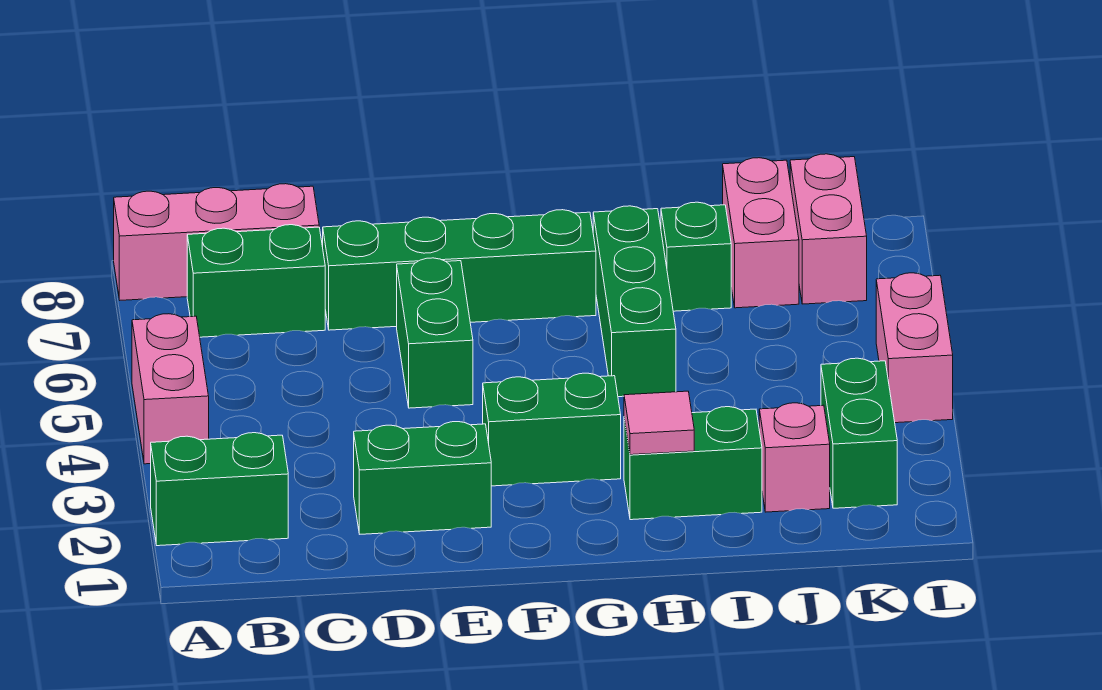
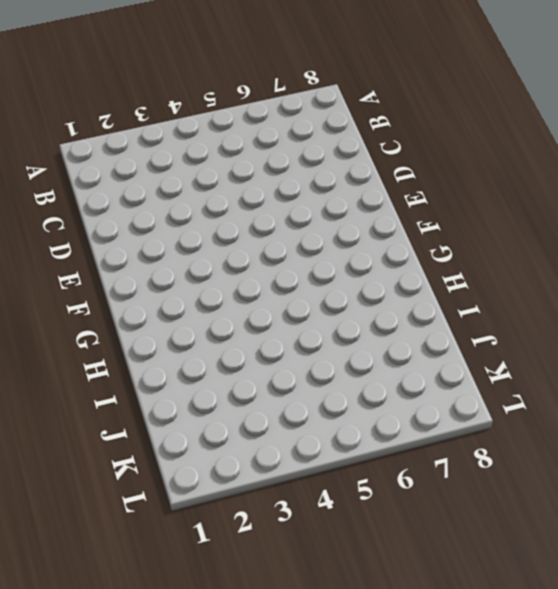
none -> green brick A2:B2 level 1
none -> pink brick A4:A5 level 1
none -> pink brick A8:C8 level 1

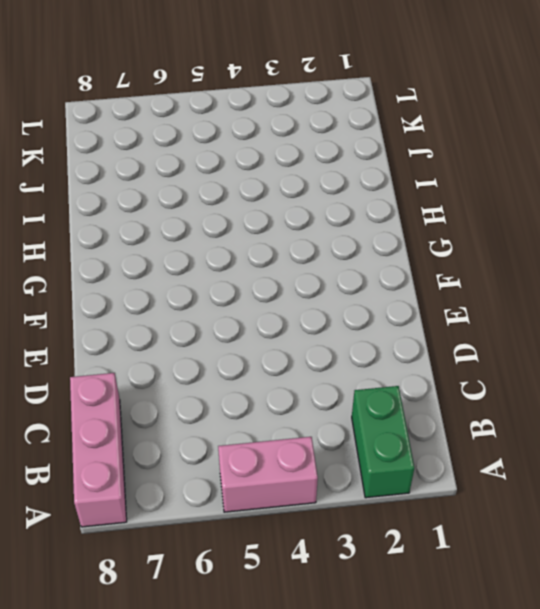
none -> green brick B7:C7 level 1
none -> green brick D2:E2 level 1
none -> green brick D7:G7 level 1

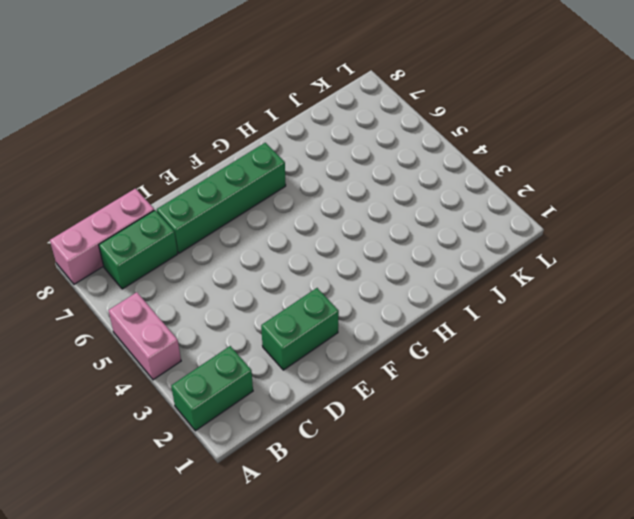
none -> green brick E5:E6 level 1
none -> green brick F3:G3 level 1
none -> green brick H2:I2 level 1

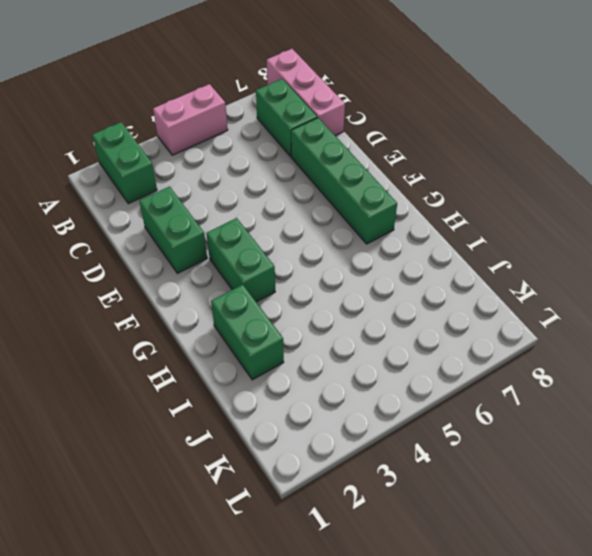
none -> green brick E5:E6 level 1
none -> green brick H5:H7 level 1
none -> green brick I7 level 1

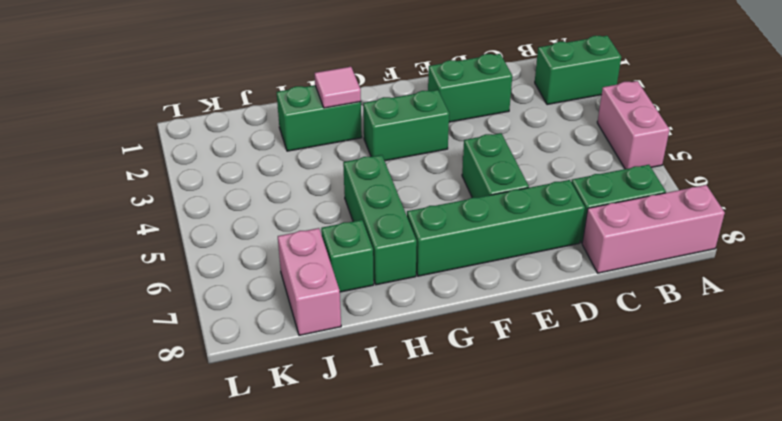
none -> pink brick J2 level 1
none -> green brick K2:K3 level 1
none -> pink brick K7:K8 level 1

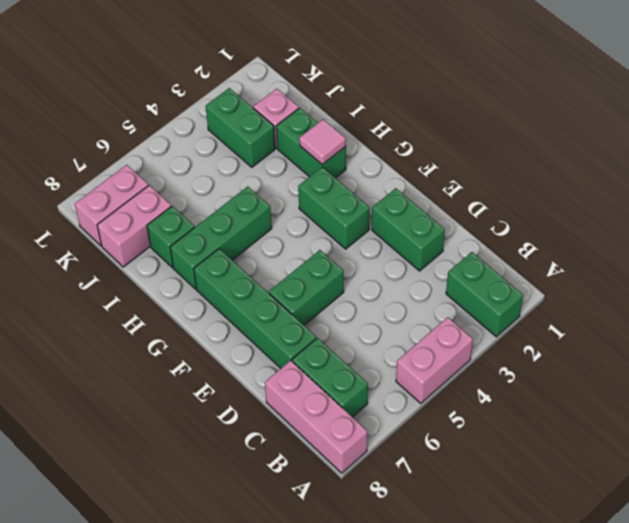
green brick J3:K3 level 1 -> green brick K2:K3 level 1
none -> pink brick L4:L5 level 1

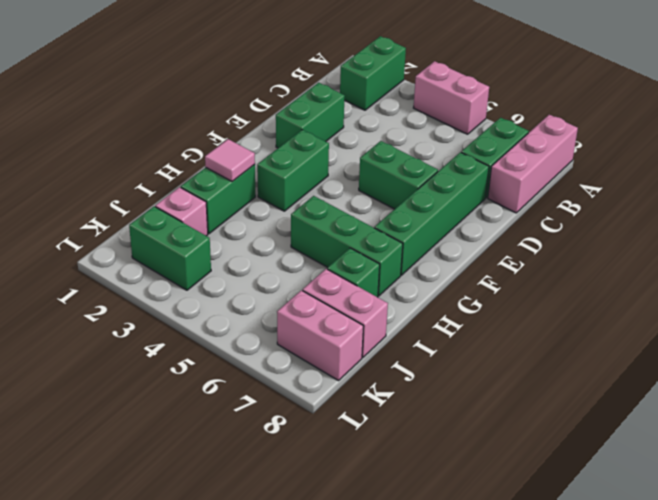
none -> pink brick L4:L5 level 1

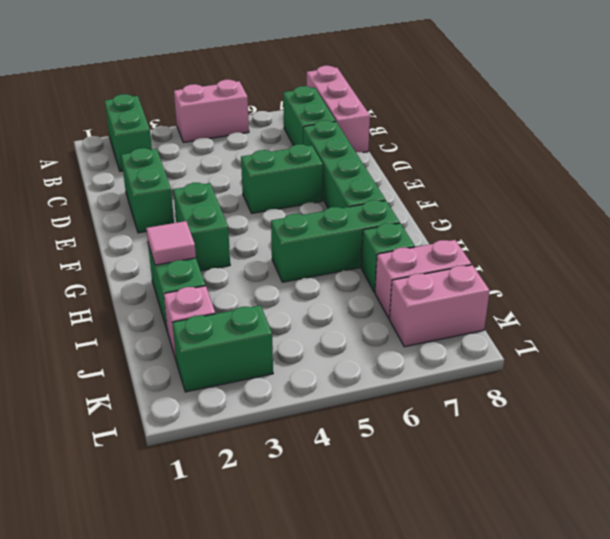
none -> pink brick L4:L5 level 1

